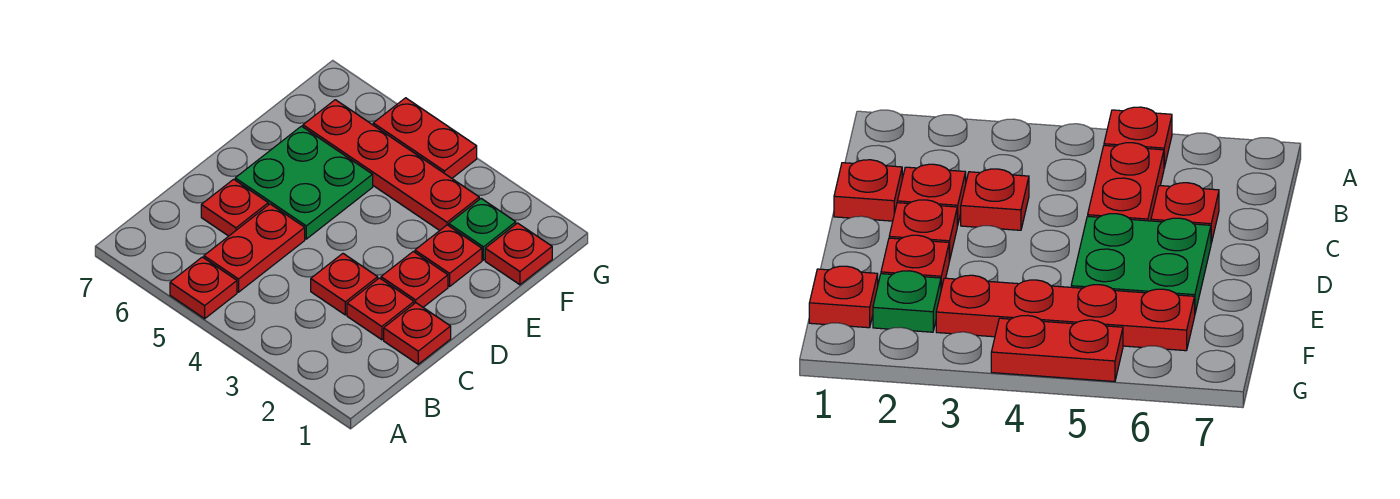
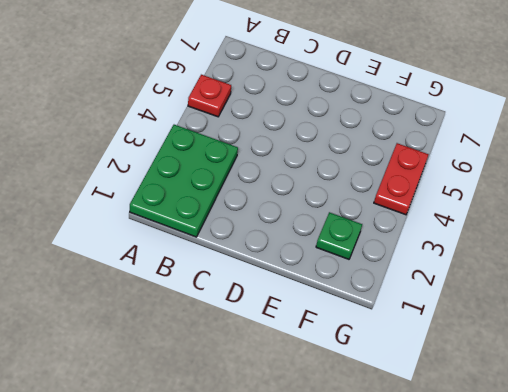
green plate A1:B3 level 1 -> none
none -> red plate B5:C5 level 1
none -> red plate C1 level 1
none -> red plate C2 level 1

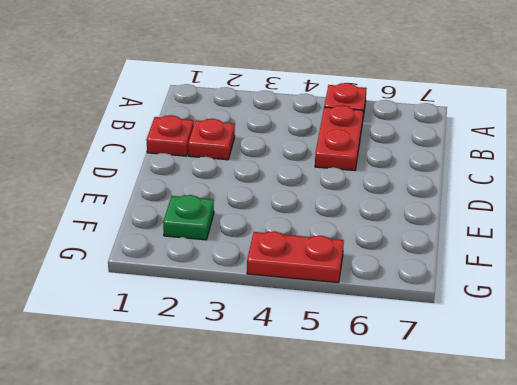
none -> red plate C3 level 1
none -> red plate C6 level 1
none -> red plate D2 level 1

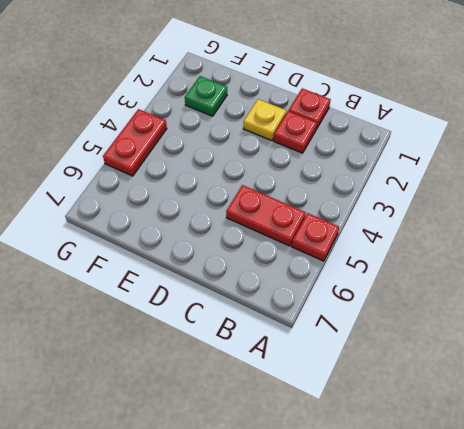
yellow plate D2 level 1 -> red plate D2 level 1
none -> red plate C3 level 1
none -> red plate C6 level 1
none -> green plate D5:E6 level 1

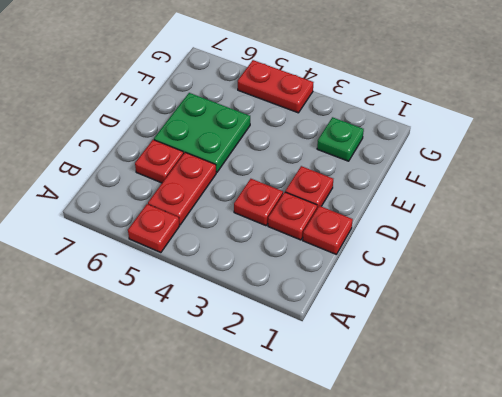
none -> red plate E2 level 1
none -> red plate F1 level 1
none -> red plate F3:F6 level 1

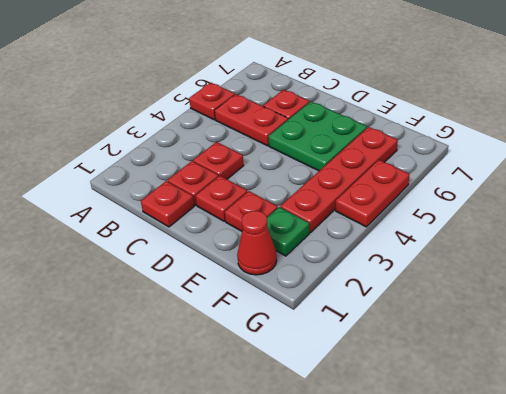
red cone F1 level 1 -> red plate F1 level 1

